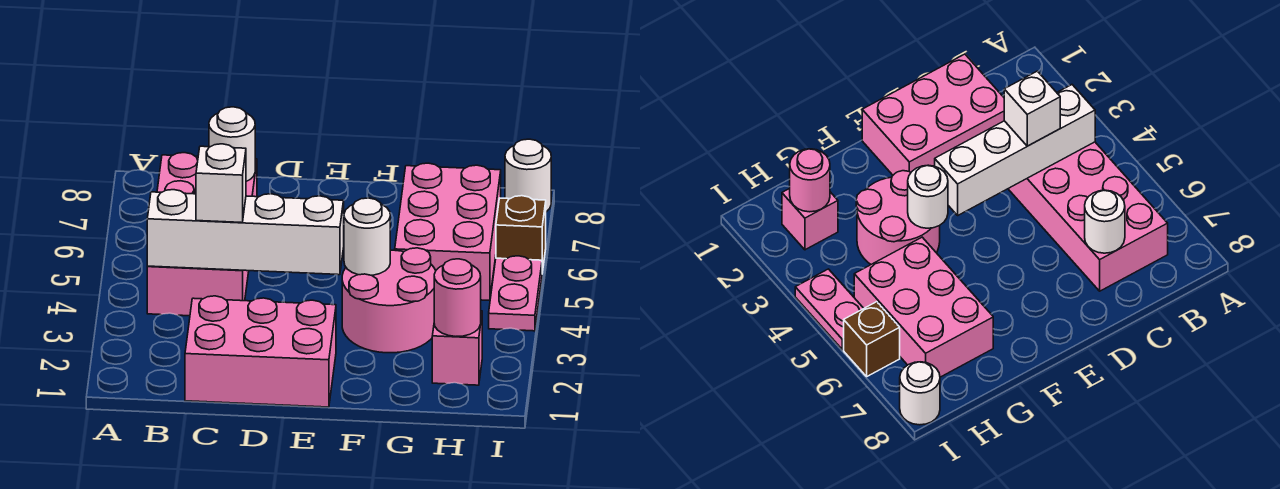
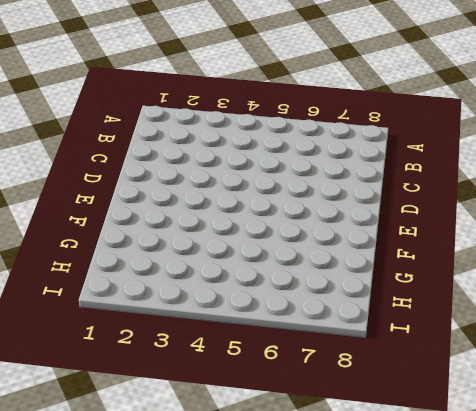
none -> pink brick B4:C7 level 1
none -> pink brick C1:E2 level 1
none -> pink round brick F3:G4 level 1

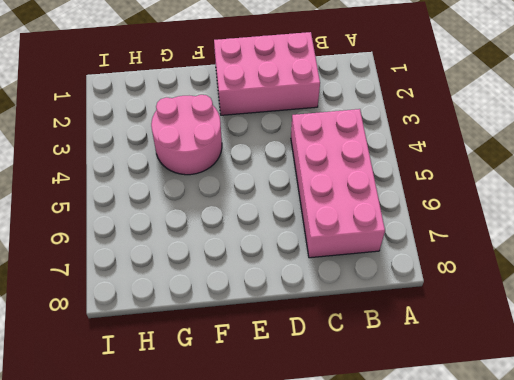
none -> pink brick G5:H7 level 1
none -> pink brick H2 level 1
none -> pink plate I4:I5 level 1

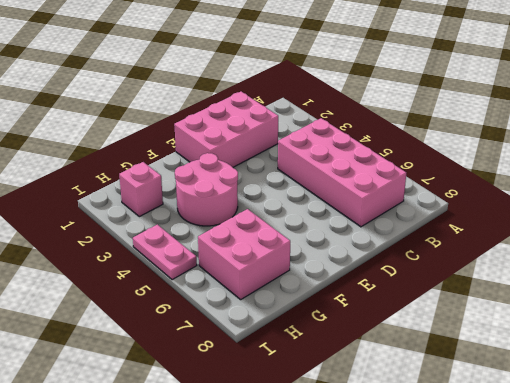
pink brick G6:H7 level 1 -> pink brick G5:H7 level 1
none -> brown brick I6 level 1
none -> white round brick I8 level 1
none -> white brick B4:E4 level 2

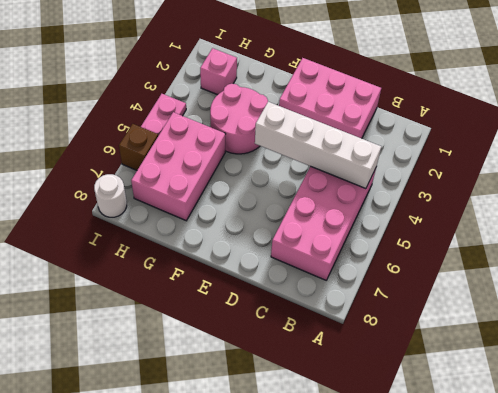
none -> white round brick C7 level 2
none -> white round brick F4 level 2
none -> pink round brick H2 level 2

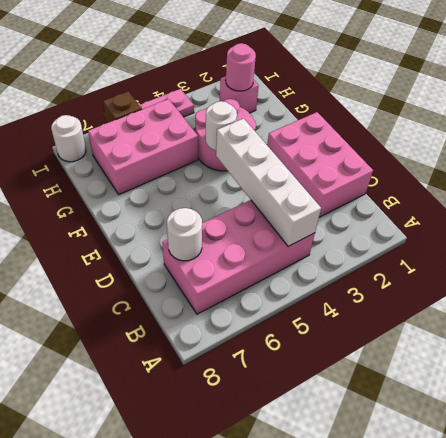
none -> white brick C4 level 3

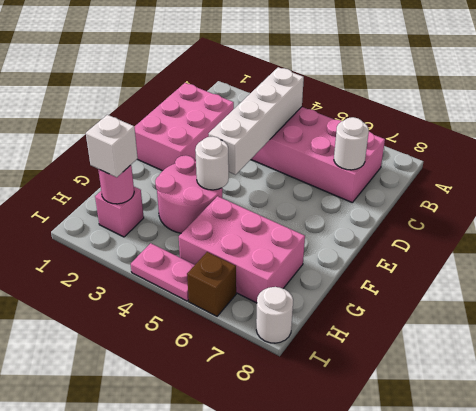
white brick H2 level 3 -> white brick C4 level 3

